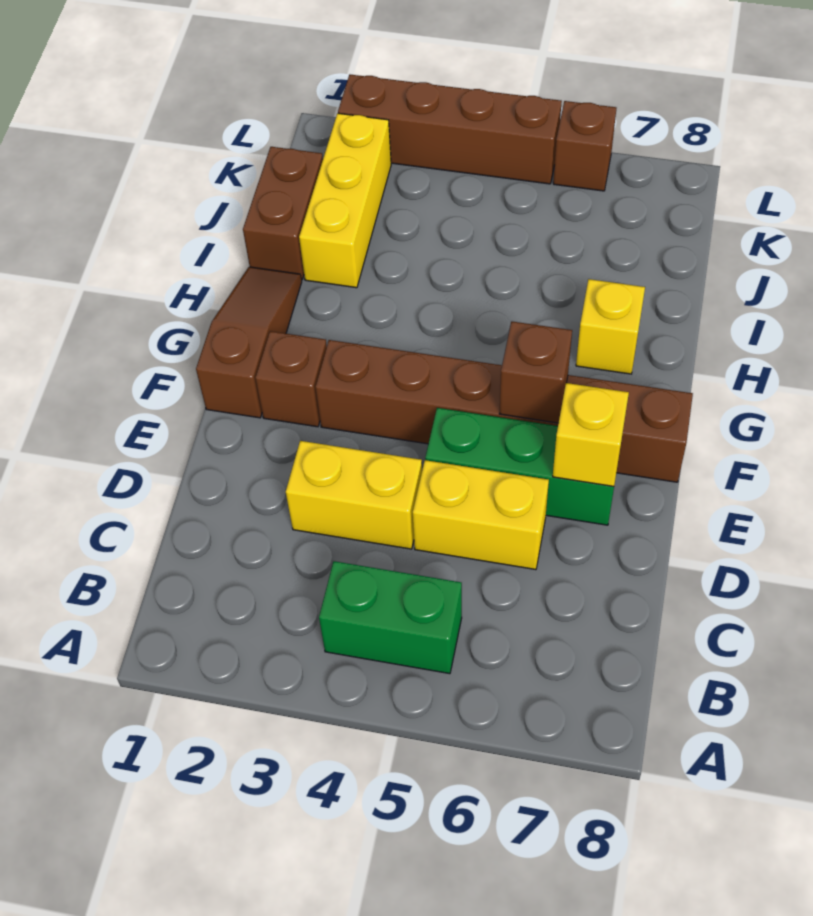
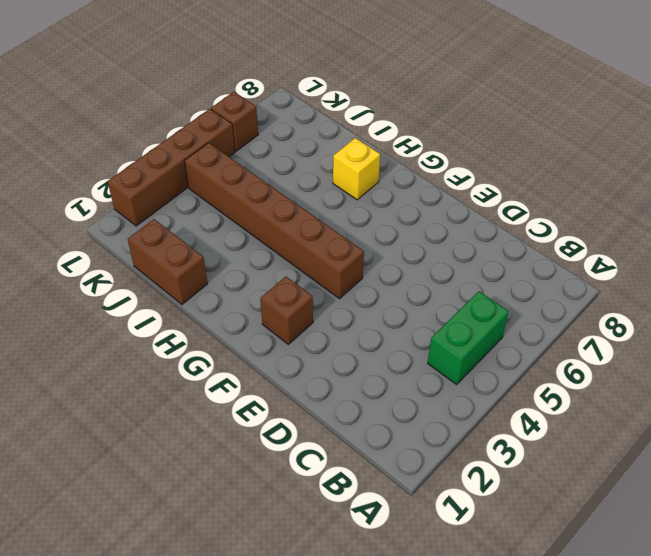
brown brick F4:K4 level 1 -> brown brick F3:F8 level 1
none -> yellow brick D3:D4 level 1
none -> yellow brick D5:D6 level 1
none -> green brick E5:E7 level 1

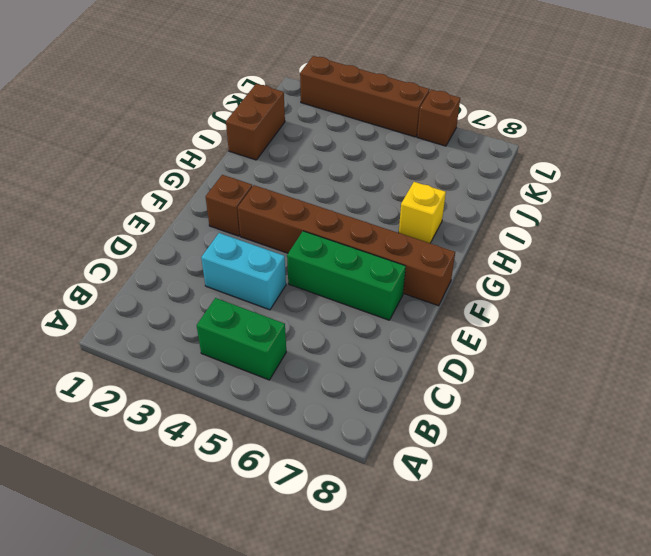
cyan brick D3:D4 level 1 -> yellow brick D3:D4 level 1
none -> yellow brick D5:D6 level 1
none -> brown slope F1:H1 level 1 top F
none -> yellow brick I2:K2 level 1

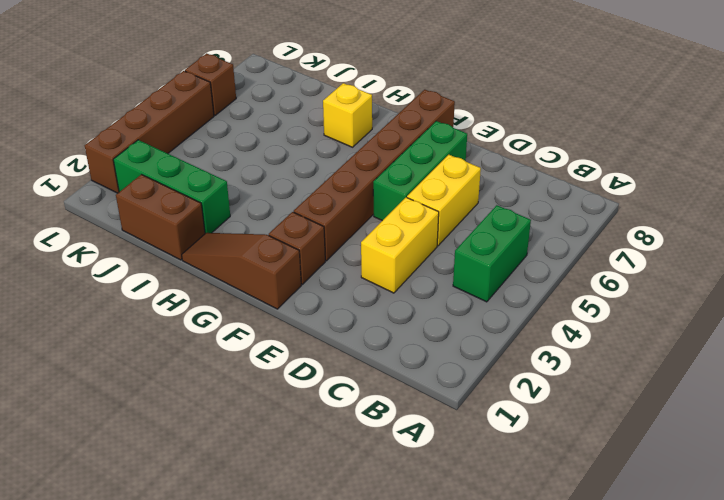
green brick I2:K2 level 1 -> yellow brick I2:K2 level 1
none -> yellow brick E7 level 2
none -> brown brick F6 level 2

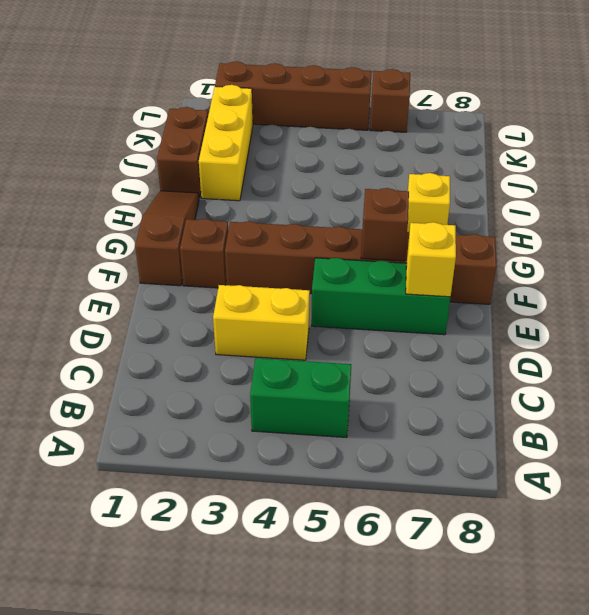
none -> yellow brick D5:D6 level 1

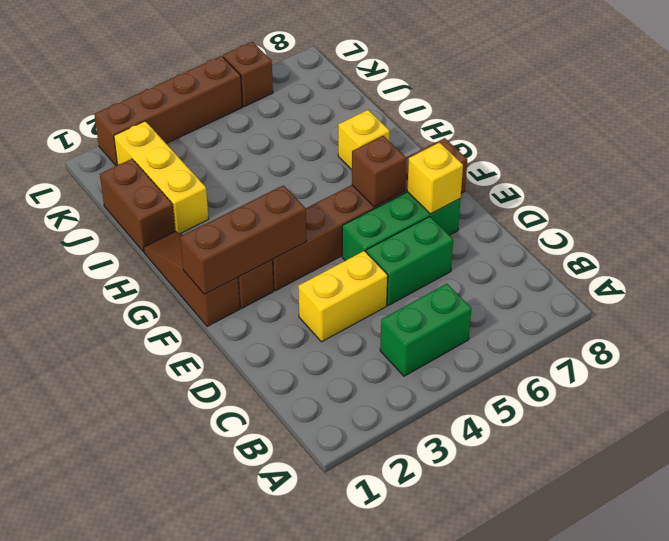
green brick D5:D6 level 1 -> yellow brick D5:D6 level 1
brown brick F1:F3 level 2 -> none

